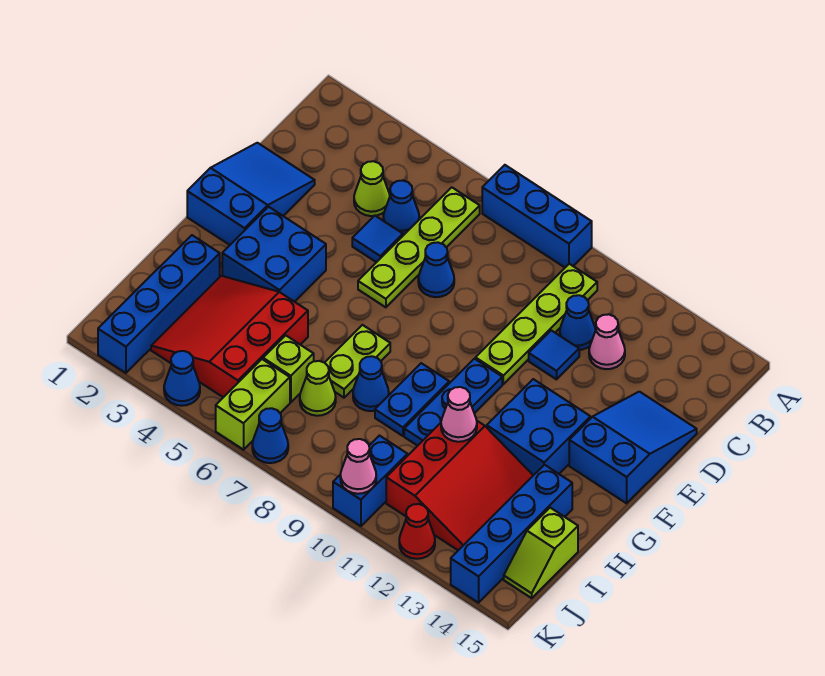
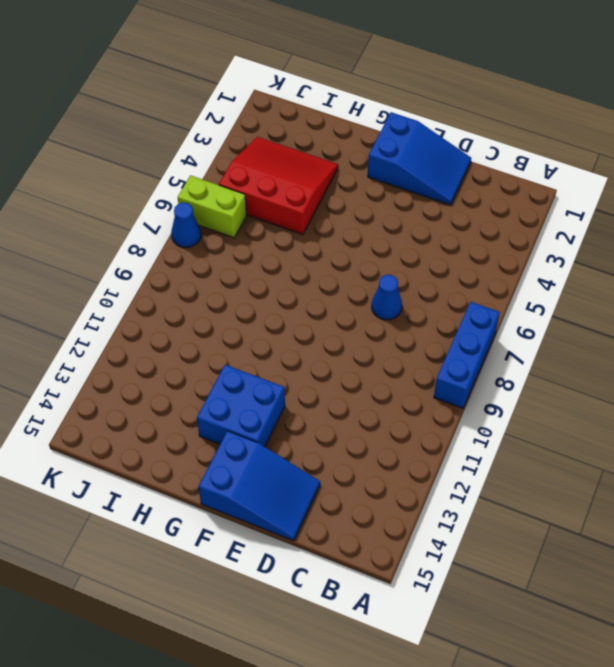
none -> lime plate B6:E6 level 1
none -> lime plate B10:E10 level 1
none -> lime cone C4 level 1
none -> blue cone C5 level 1

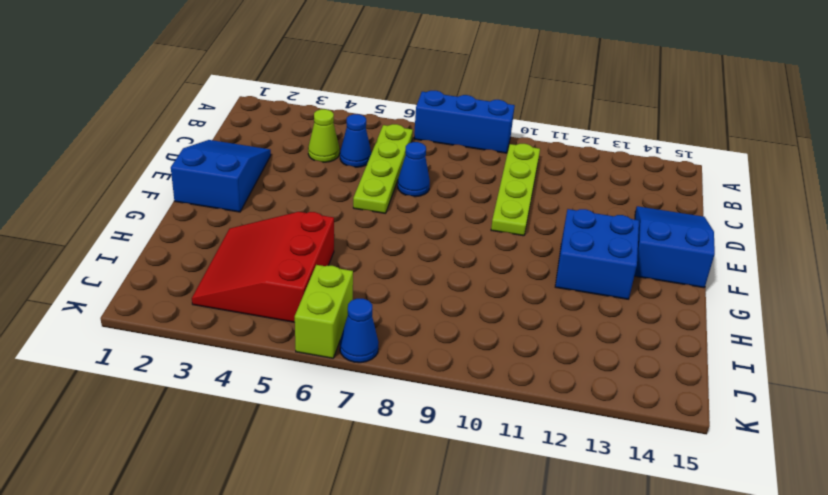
none -> blue cone C11 level 1
none -> pink cone C12 level 1
none -> blue tile D5 level 1
none -> blue tile D11 level 1

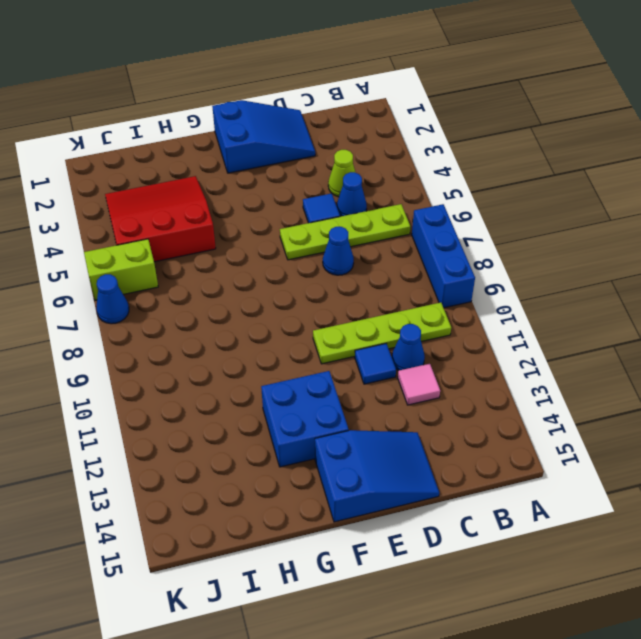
pink tile C12 level 1 -> pink cone C12 level 1
none -> blue brick F3:G4 level 1
none -> blue plate F10:H10 level 1
none -> lime plate G7:H7 level 1
none -> blue plate G9:H9 level 1

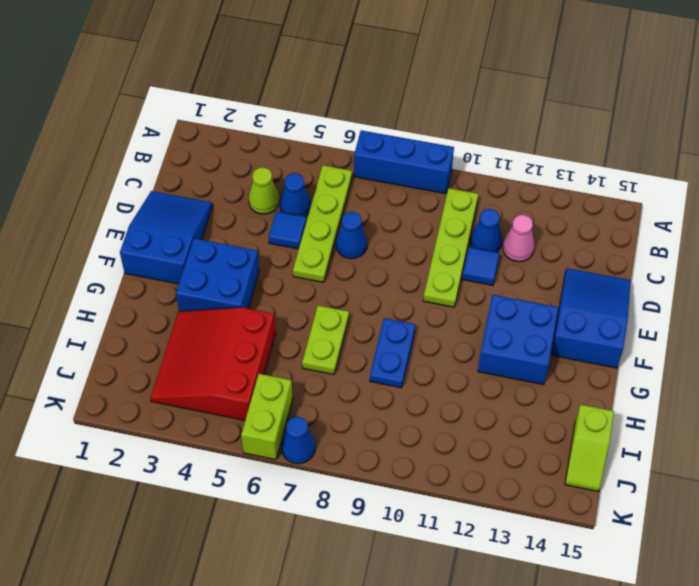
none -> blue plate F10:H10 level 1
none -> blue brick H2:K2 level 1
none -> blue cone H8 level 1
none -> red slope H11:J13 level 1 top 11

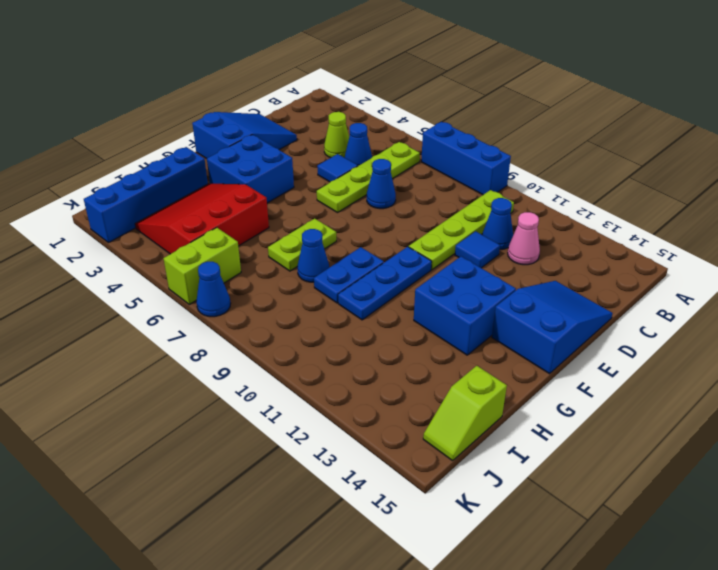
none -> red slope H11:J13 level 1 top 11
none -> blue brick H14:K14 level 1
none -> lime brick I6 level 1
none -> lime cone I7 level 1

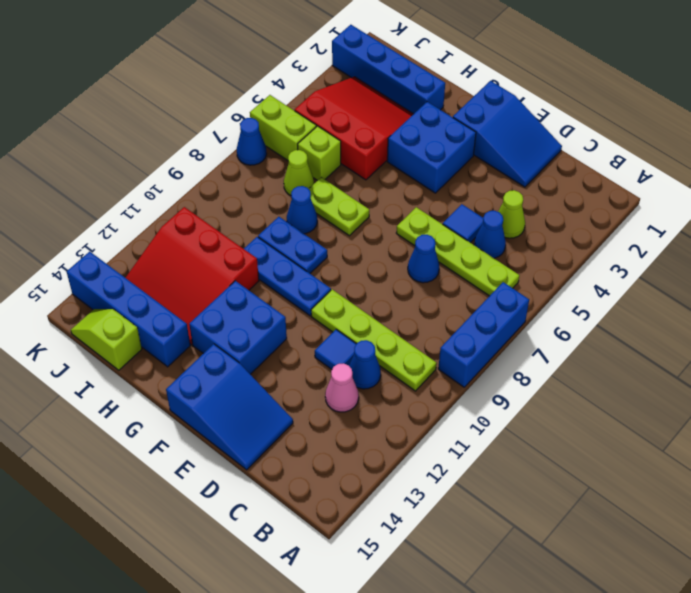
none -> blue brick J10:K10 level 1
none -> blue cone K4 level 1
none -> red cone K12 level 1
none -> pink cone H11 level 2

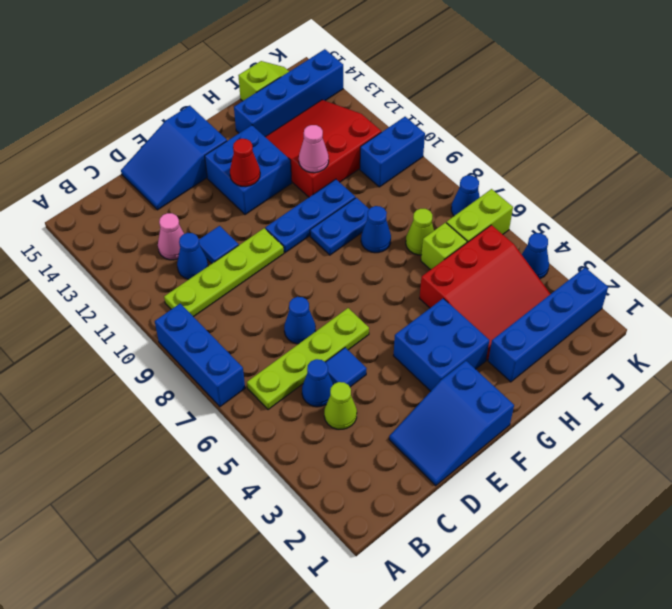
red cone F12 level 2 -> red cone K12 level 1
none -> lime plate G7:H7 level 1
none -> pink cone K10 level 2

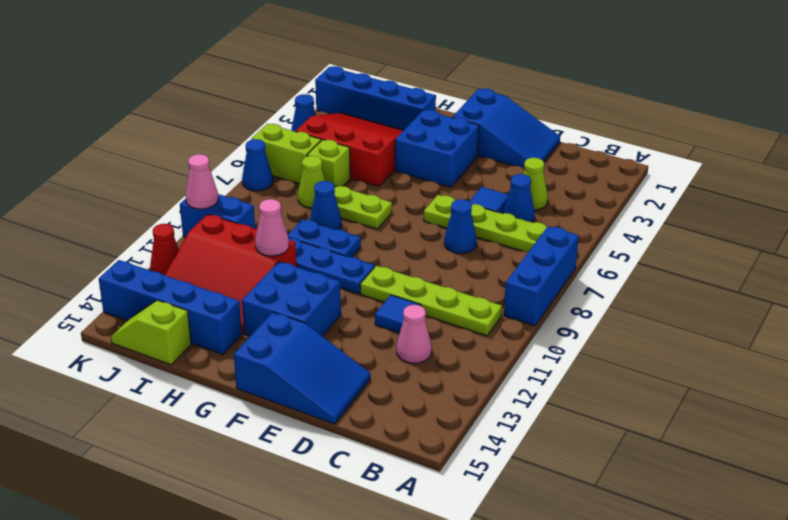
none -> blue cone C11 level 1

